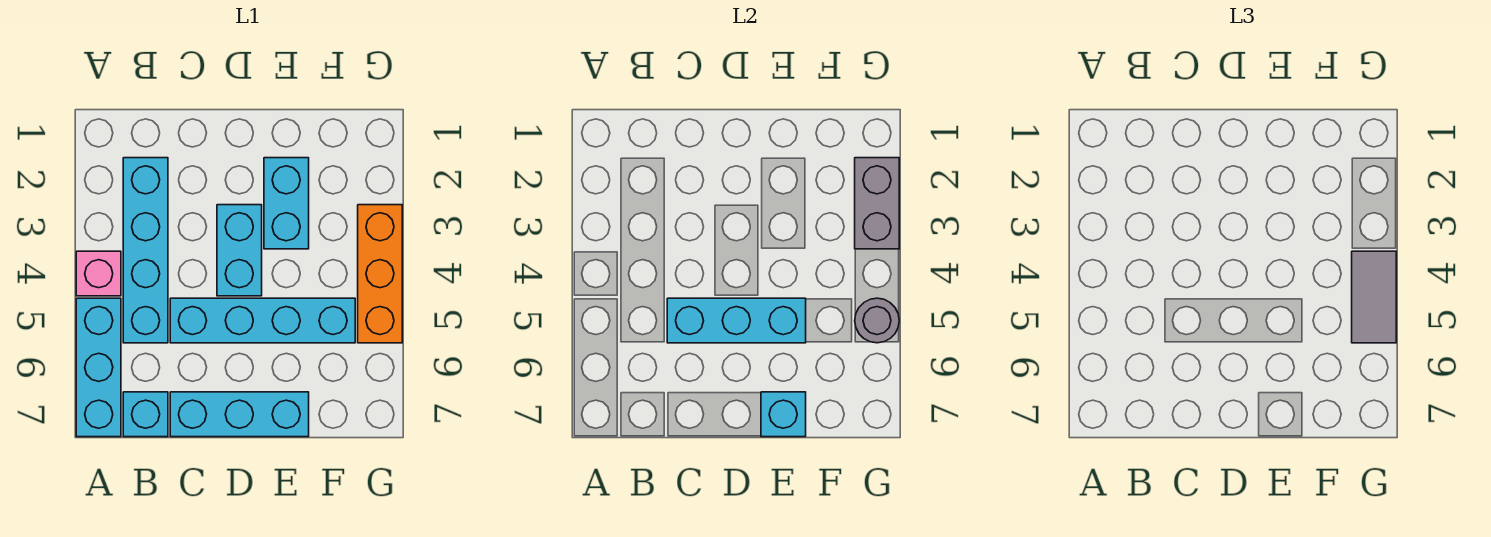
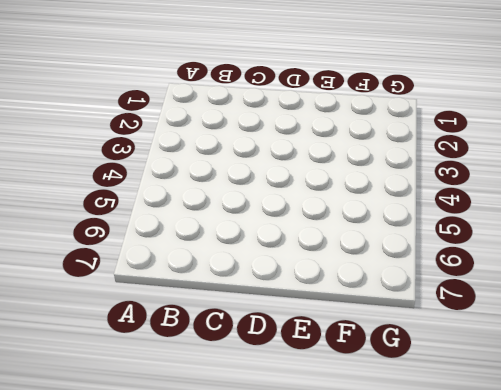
none -> pink brick A4 level 1
none -> cyan brick A5:A7 level 1
none -> cyan brick B2:B5 level 1

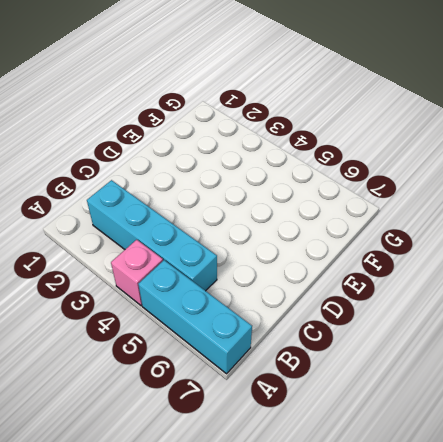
none -> cyan brick B7 level 1
none -> cyan brick C5:F5 level 1
none -> cyan brick C7:E7 level 1

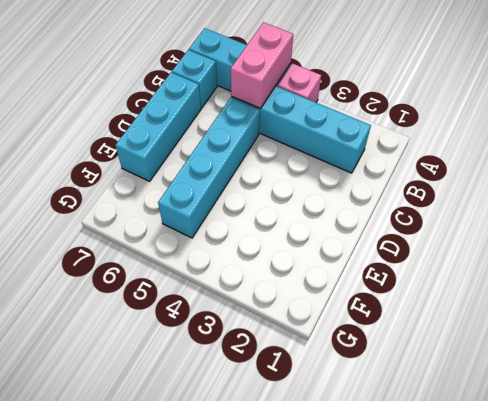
pink brick A5:B5 level 2 -> none
none -> cyan brick D3:D4 level 1
none -> cyan brick E2:E3 level 1
none -> orange brick G3:G5 level 1

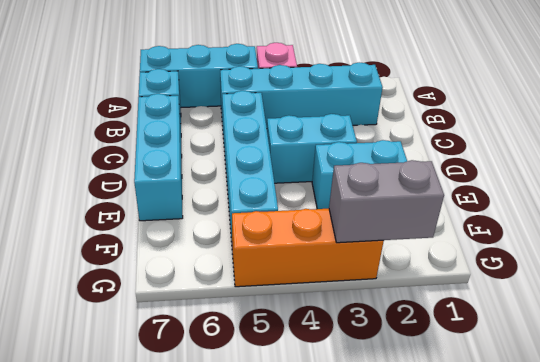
none -> cyan brick C5:E5 level 2
none -> cyan brick E7 level 2
none -> grey round brick G5 level 2

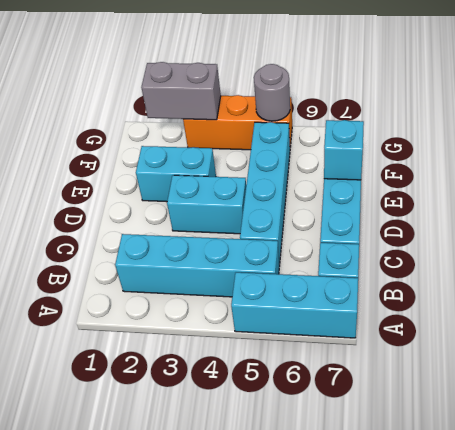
none -> pink brick A4 level 1
none -> cyan brick C5:E5 level 2
none -> grey tile G4:G5 level 3

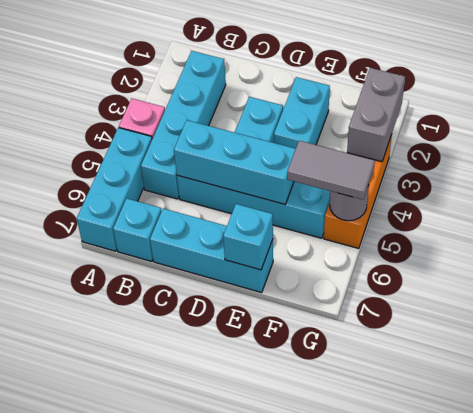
grey tile F5:G5 level 3 -> grey tile G4:G5 level 3

